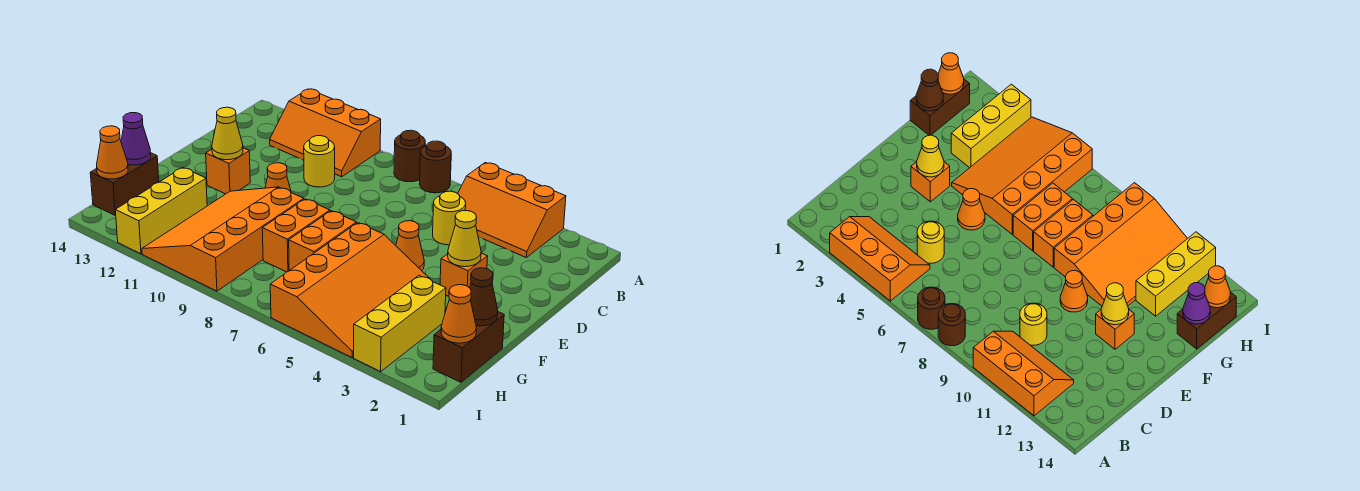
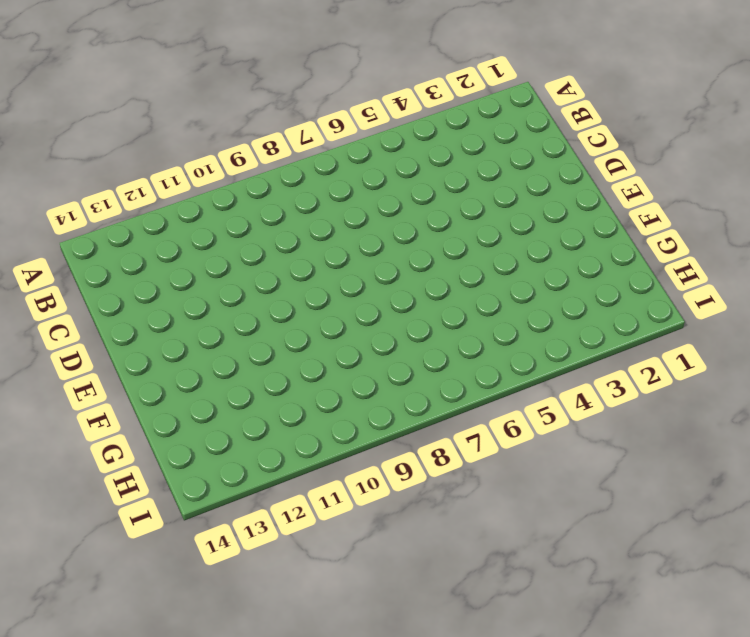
none -> orange slope A3:B5 level 1 top A
none -> brown round brick A7 level 1
none -> brown round brick A8 level 1

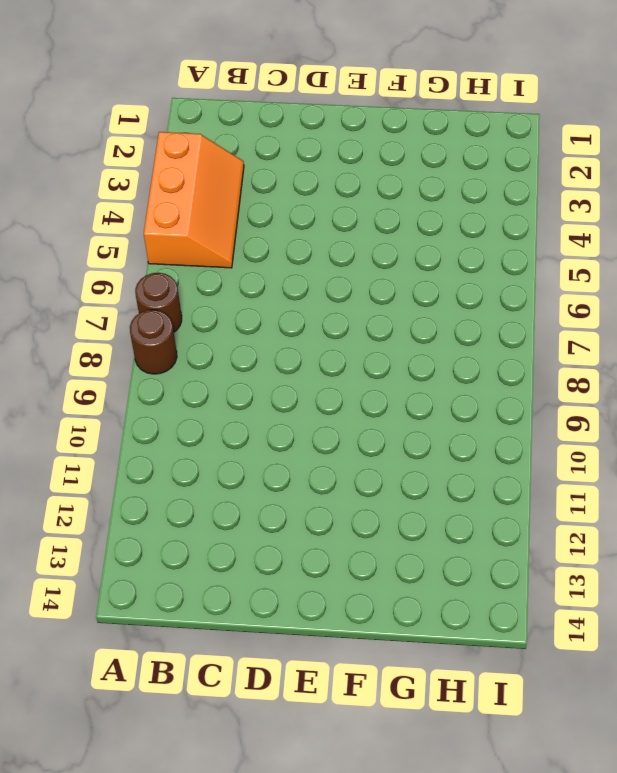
none -> orange slope A10:B12 level 1 top A
none -> yellow round brick C5 level 1
none -> yellow round brick C10 level 1

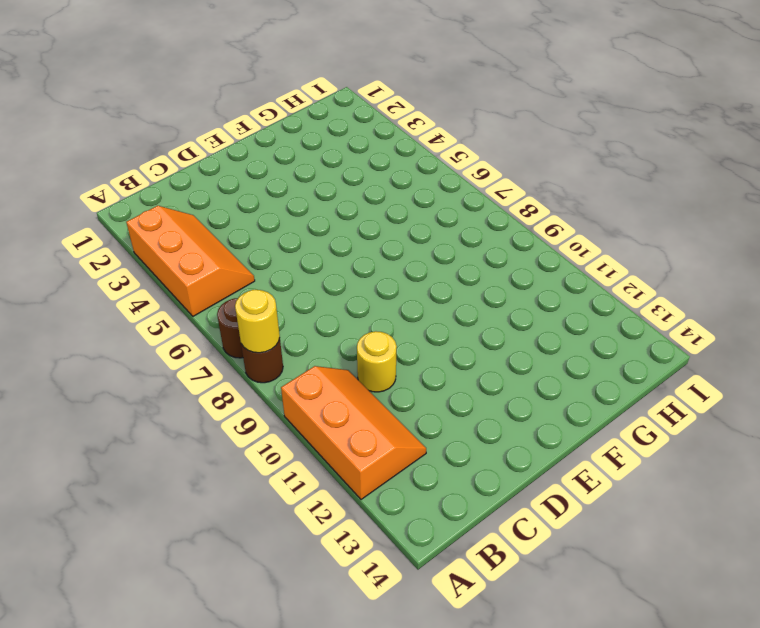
yellow round brick A8 level 2 -> yellow round brick C5 level 1
none -> orange brick E3 level 1
none -> orange cone E5 level 1
none -> orange cone E10 level 1

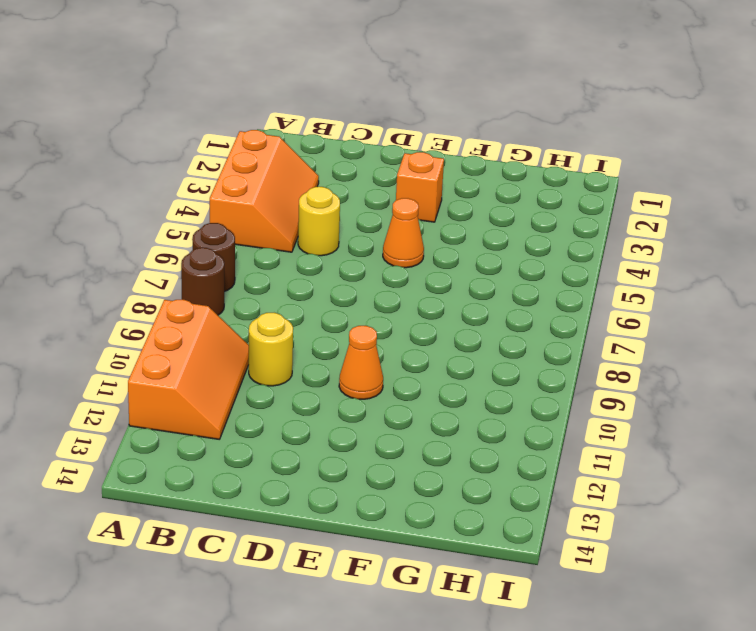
none -> orange brick E12 level 1
none -> orange slope F4:I6 level 1 top 6
none -> orange brick F7:G7 level 1

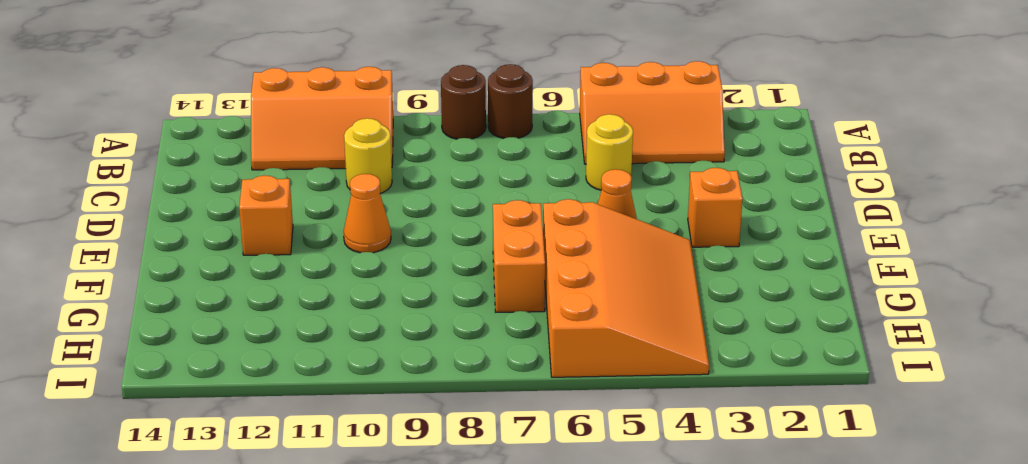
none -> orange brick F8:G8 level 1
none -> orange slope F9:I11 level 1 top 9
none -> brown brick G1:H1 level 1

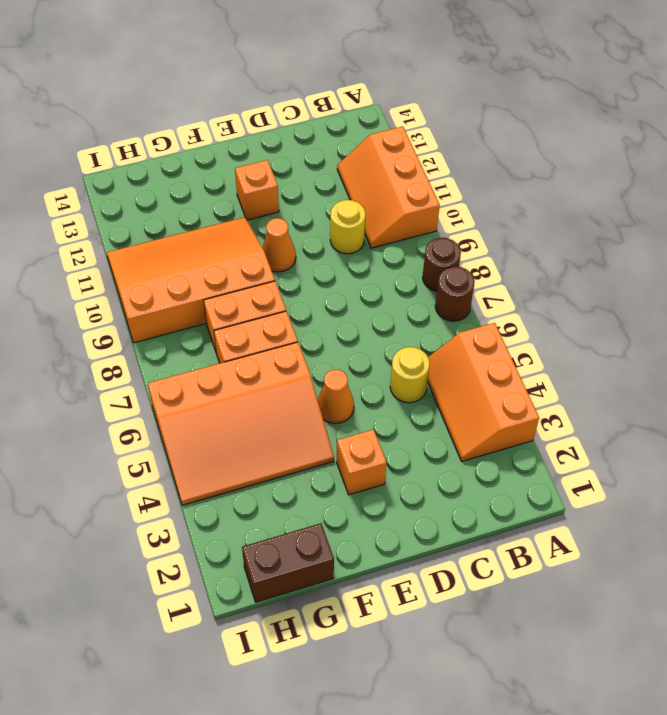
none -> yellow brick G3:I3 level 1
none -> yellow brick G12:I12 level 1
none -> brown brick G14:H14 level 1

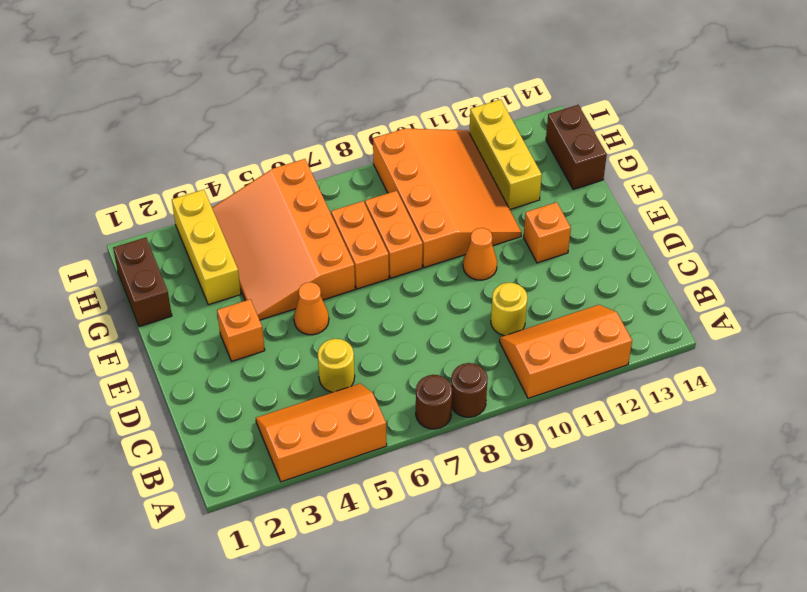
none -> yellow cone E3 level 2
none -> yellow cone E12 level 2
none -> brown cone G1 level 2

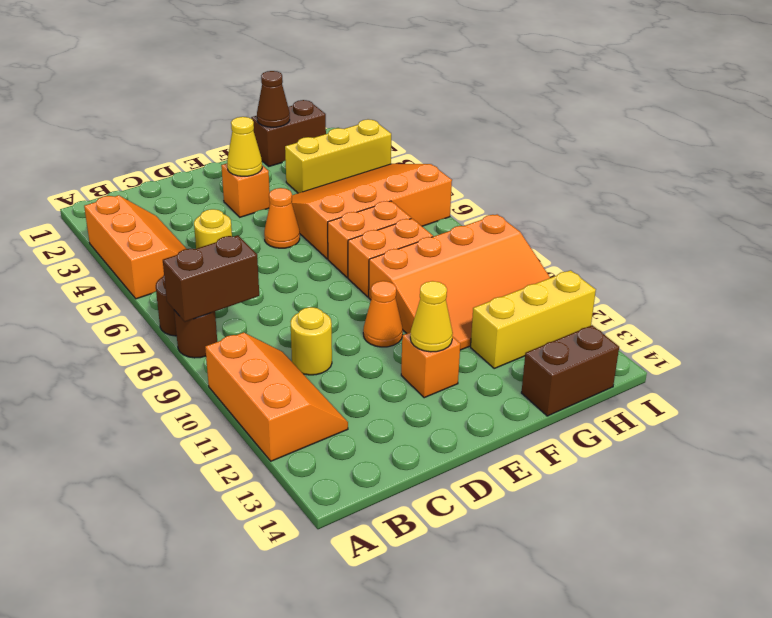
brown brick A8:B8 level 2 -> none
none -> purple cone G14 level 2
none -> orange cone H1 level 2
none -> orange cone H14 level 2

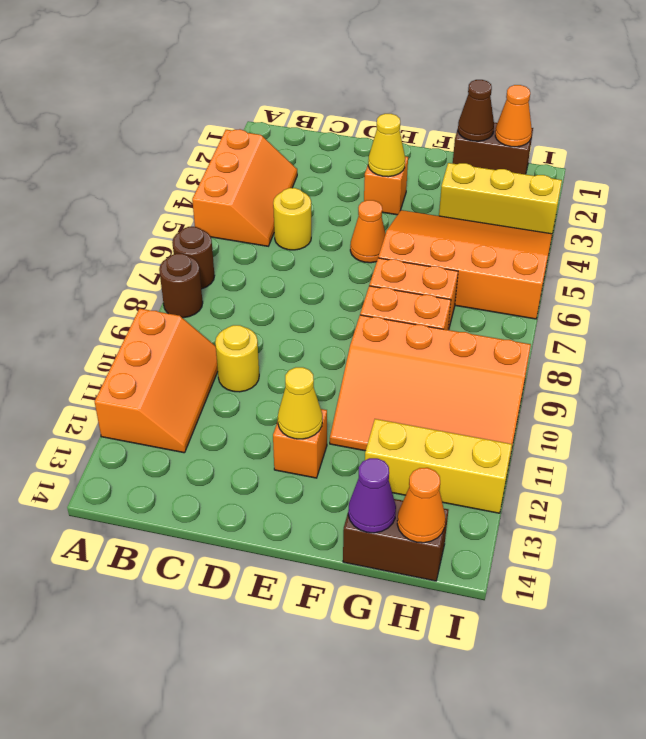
none -> orange cone E10 level 1

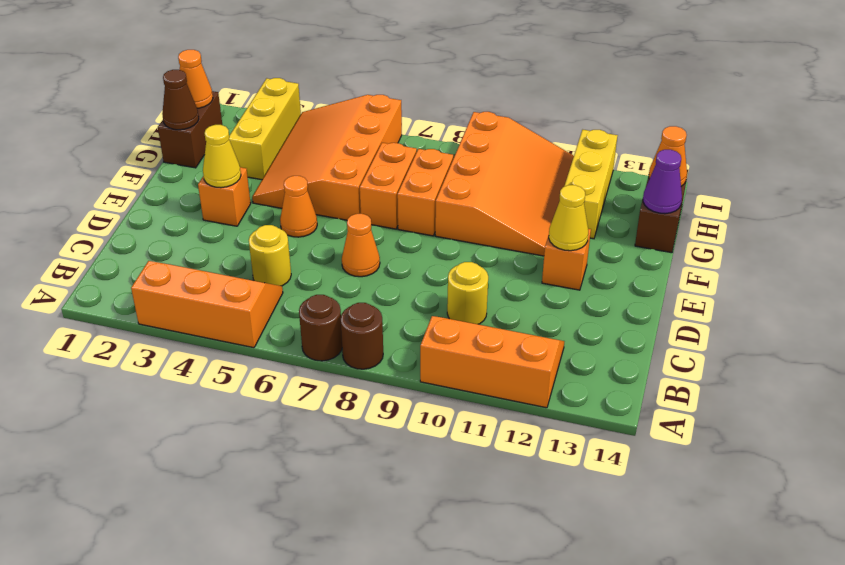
orange cone D7 level 1 -> orange cone E10 level 1

